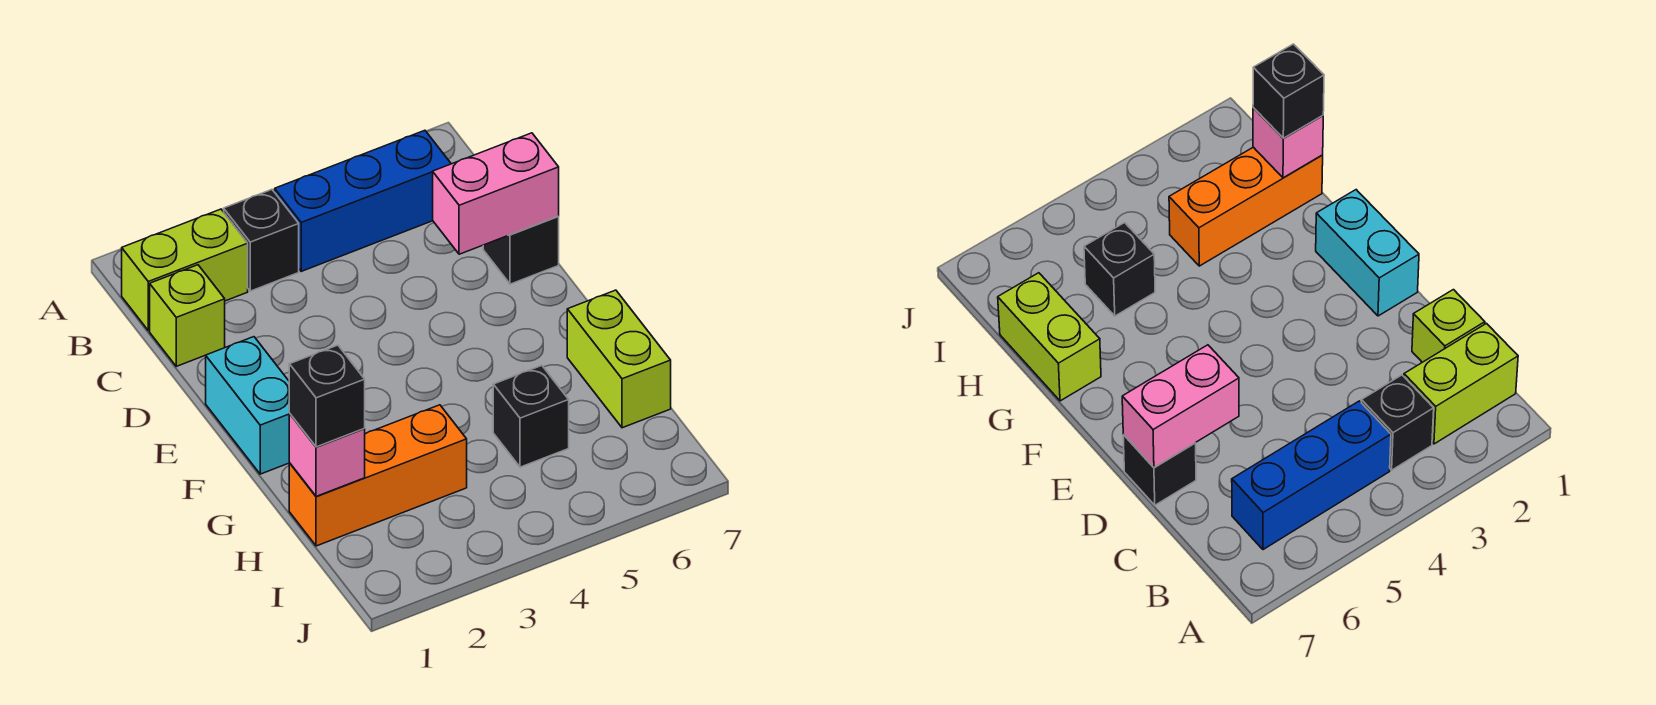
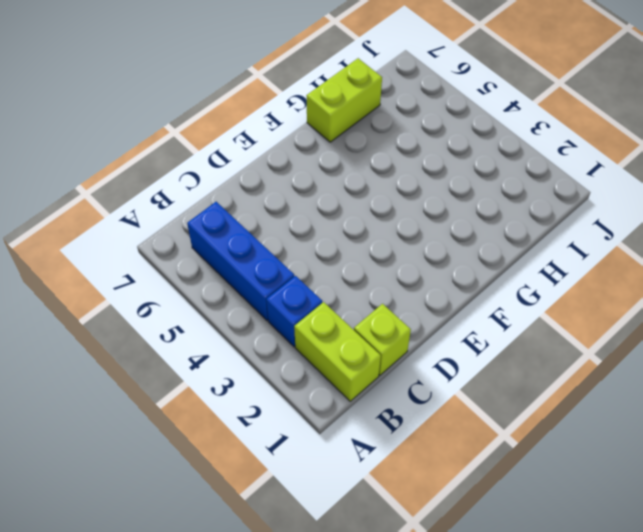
blue brick B3 level 1 -> black brick B3 level 1
none -> black brick D7 level 1
none -> cyan brick E1:F1 level 1
none -> orange brick H1:H3 level 1

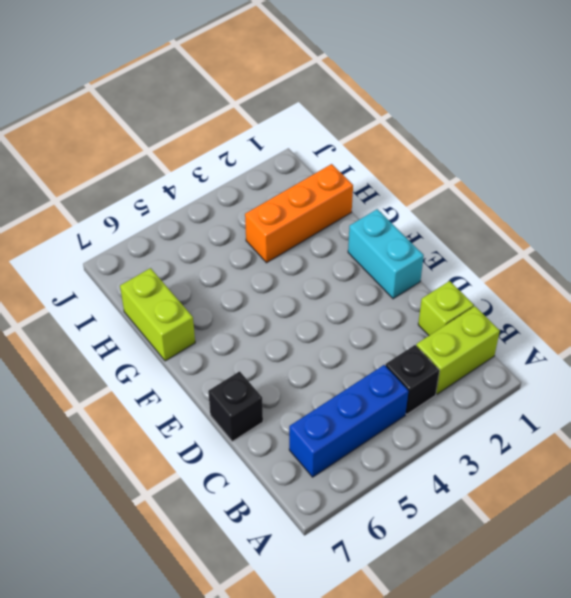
none -> black brick H5 level 1
none -> pink brick D6:D7 level 2
none -> pink brick H1 level 2

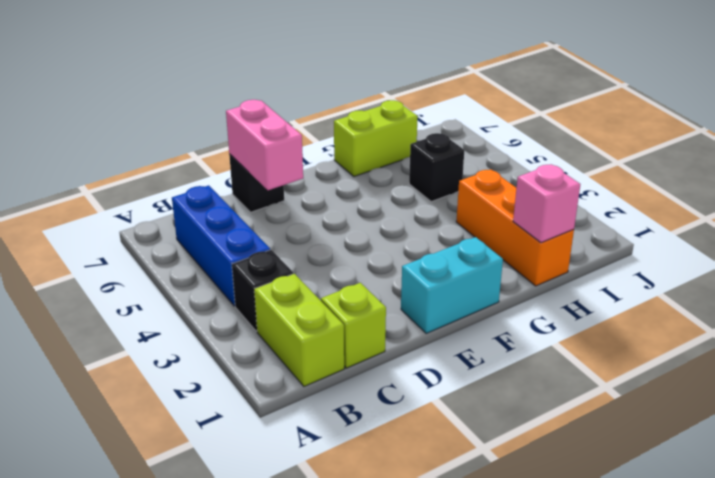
none -> black brick H1 level 3

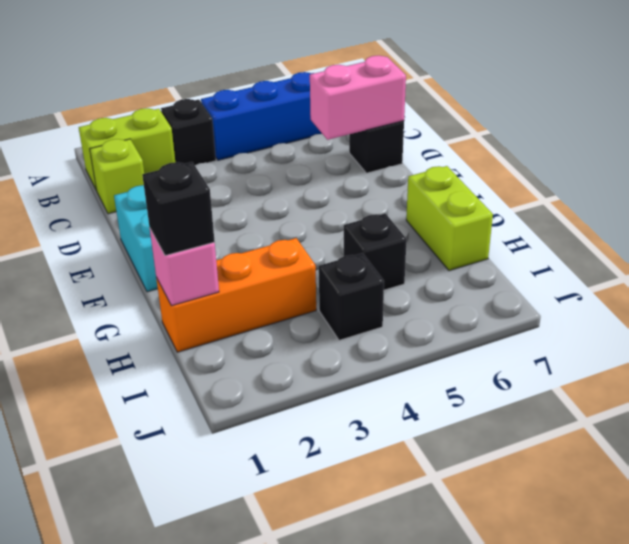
black brick I4 level 1 -> none

